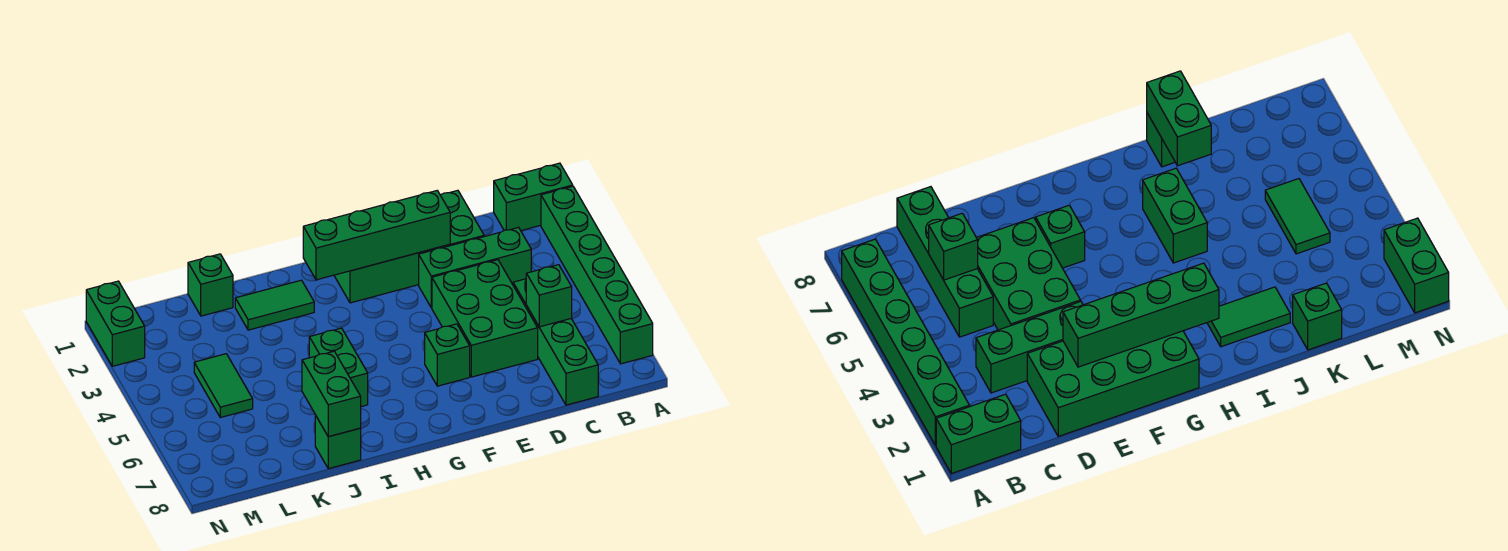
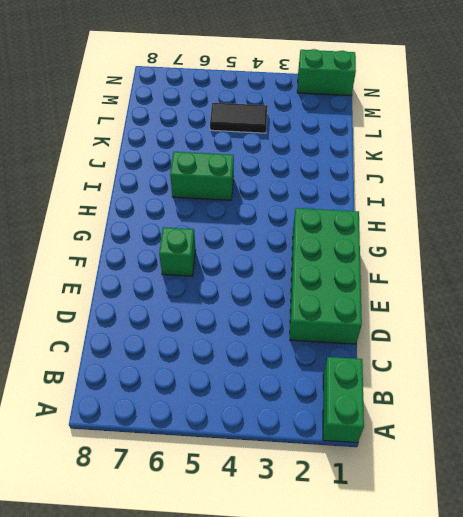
black tile L4:L5 level 1 -> green tile L4:L5 level 1
none -> green brick A2:A7 level 1
none -> green brick C3:E3 level 1
none -> green brick C5:C8 level 1

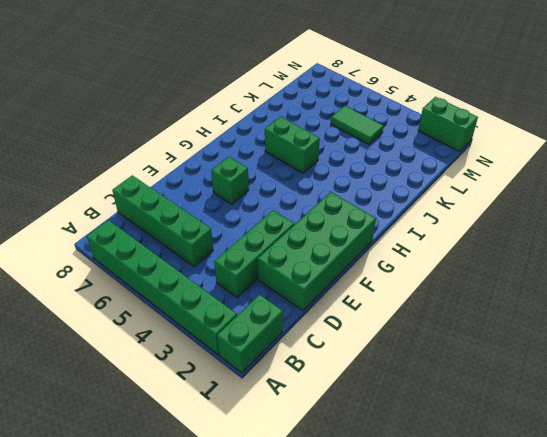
none -> green brick D4:E6 level 1
none -> green tile I2:J2 level 1
none -> green brick J8 level 1

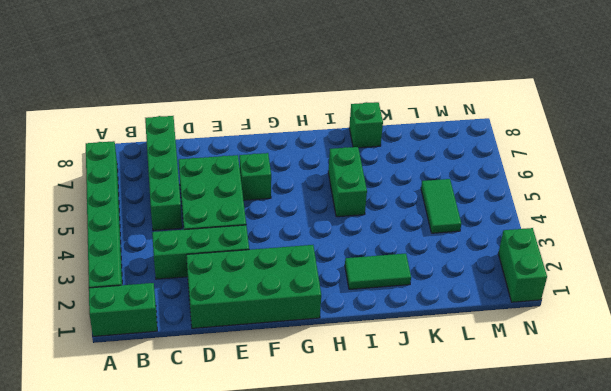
none -> green brick K1 level 1
none -> green brick C6 level 2
none -> green brick E2:H2 level 2

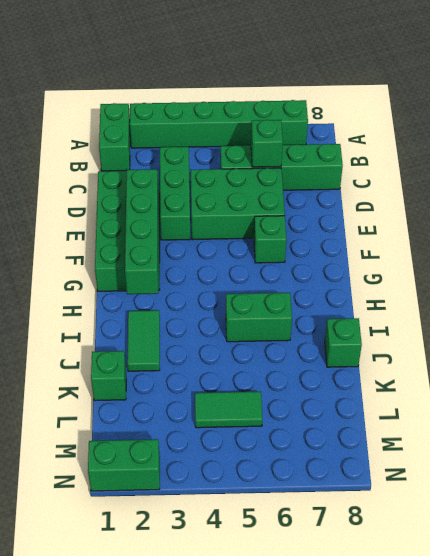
none -> green brick J7:J8 level 2

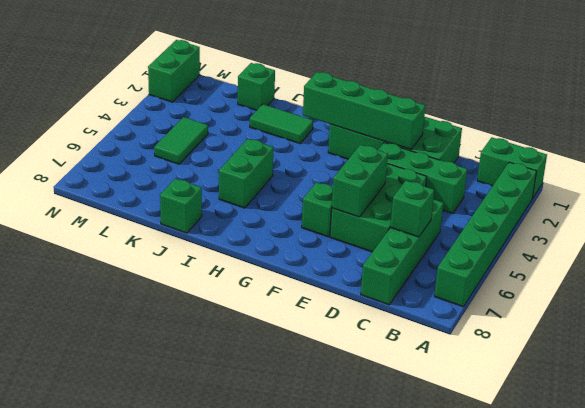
green brick E5:E6 level 2 -> green brick J7:J8 level 2

